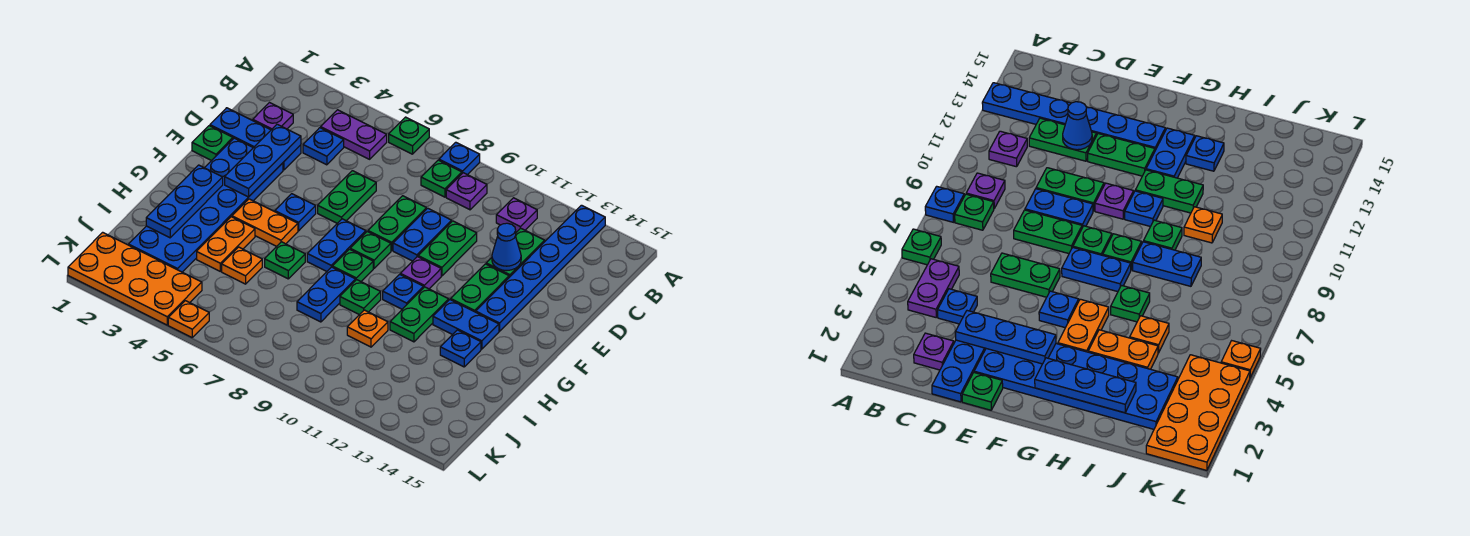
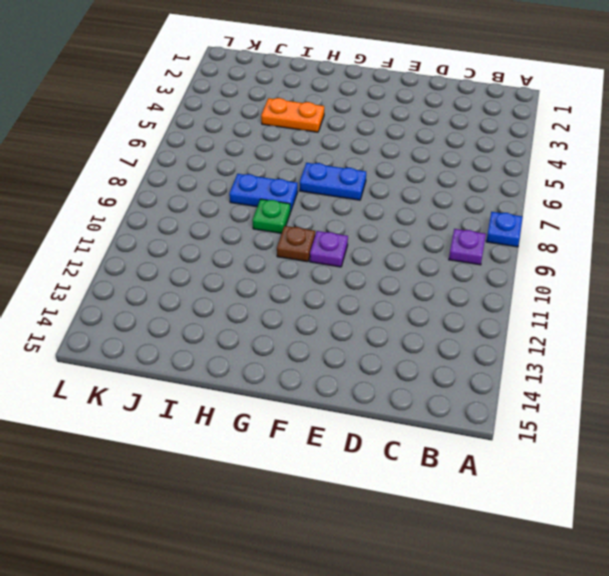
brown plate G10 level 1 -> blue plate G10 level 1
none -> green plate A6 level 1
none -> blue plate A13:F13 level 1
none -> purple plate B4:B5 level 1
none -> green plate B8 level 1

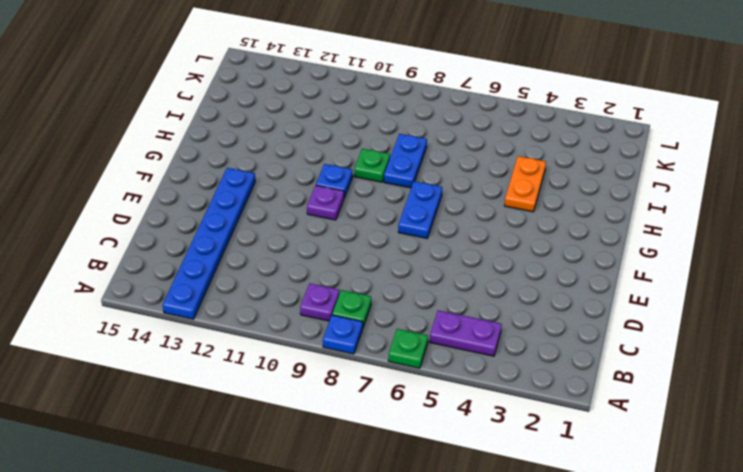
none -> purple plate B11 level 1
none -> purple plate C2 level 1
none -> blue plate C4 level 1
none -> green plate C12:D12 level 1

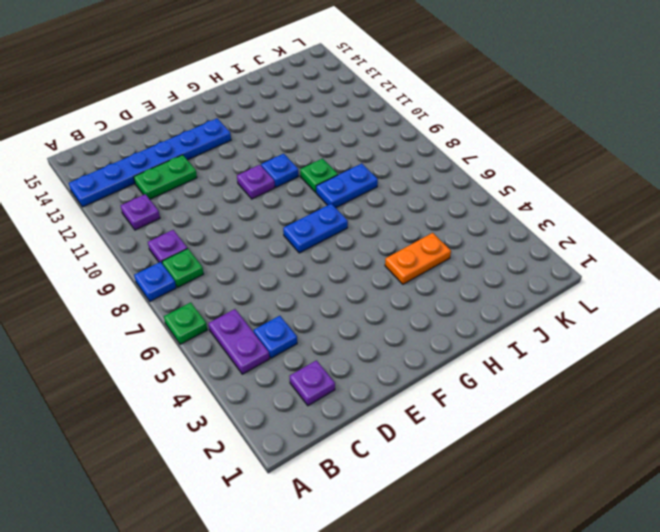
none -> blue plate D1:D3 level 1
none -> green plate D6:E6 level 1
none -> green plate D8:E8 level 1
none -> blue plate D9:E9 level 1

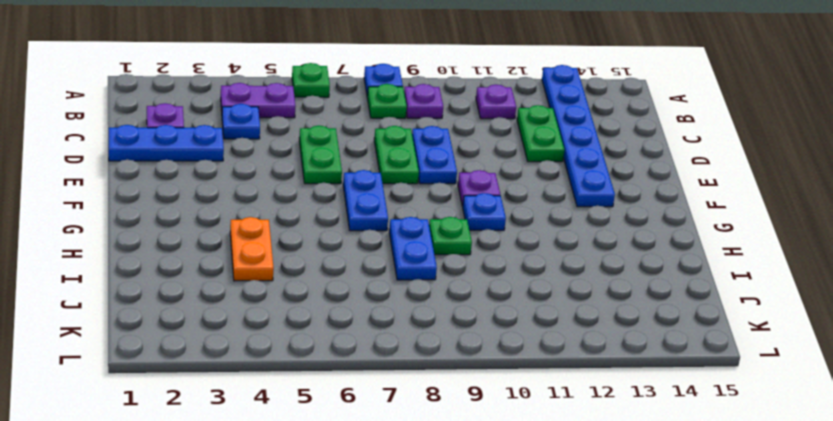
none -> green plate D10:E10 level 1
none -> green plate E1 level 1
none -> blue plate E2:J3 level 1
none -> green plate E12:F12 level 1

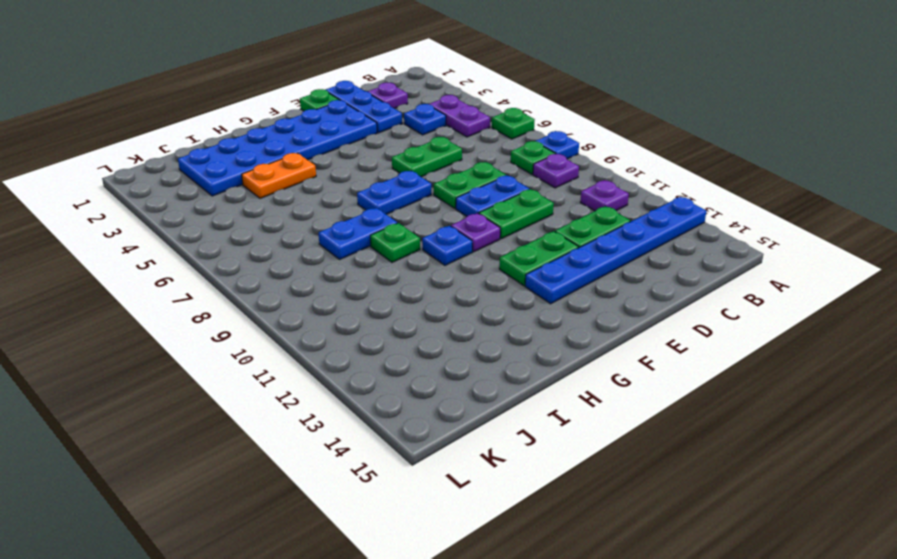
none -> blue plate F5 level 1
none -> green plate F8 level 1
none -> orange plate G4:G5 level 1
none -> green plate G8 level 1

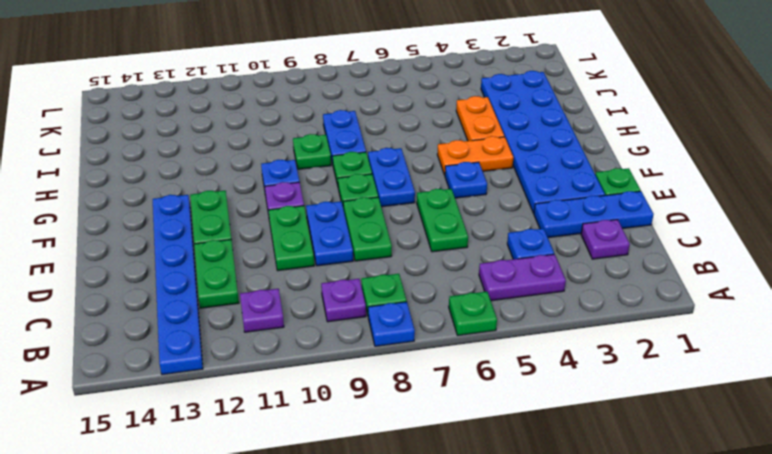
none -> green plate G11:H11 level 1
none -> blue plate G12:G13 level 1
none -> green plate H6 level 1
none -> blue plate H13 level 1

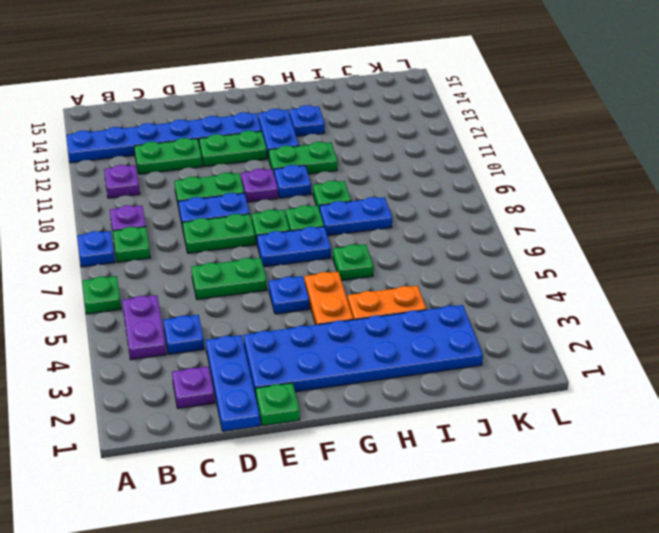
none -> orange plate I5 level 1
none -> orange plate I10 level 1
none -> orange plate K1:L4 level 1
none -> orange plate L5 level 1

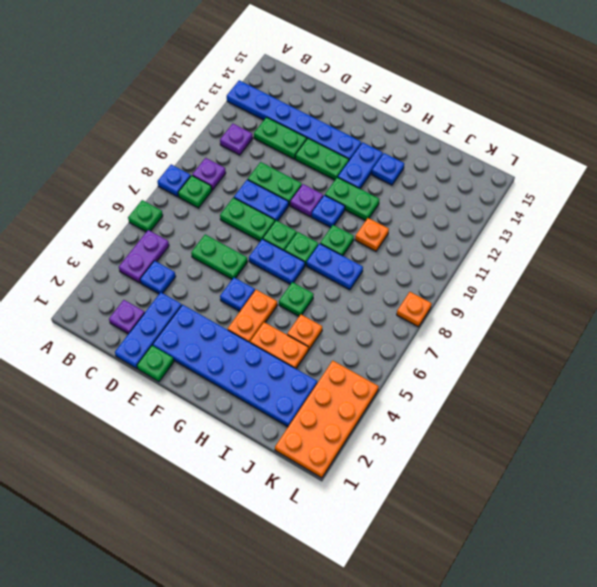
orange plate L8 level 1 -> orange plate L5 level 1
none -> blue plate D3:F3 level 2
none -> blue cone D12 level 2
none -> blue plate G2:I2 level 2

